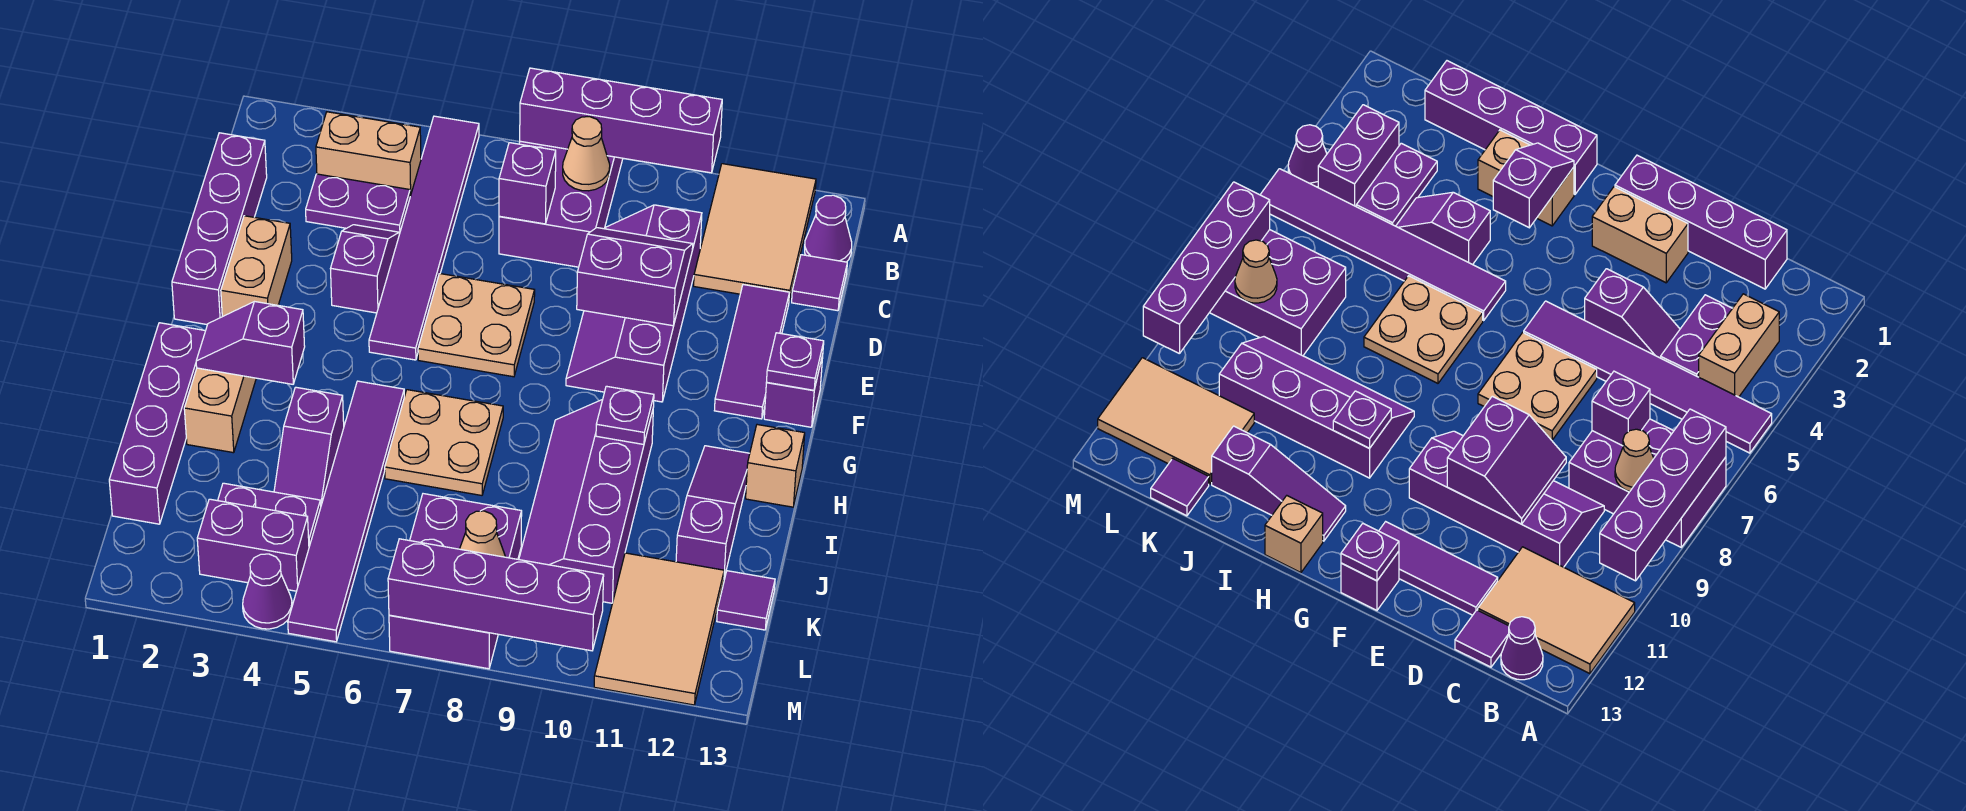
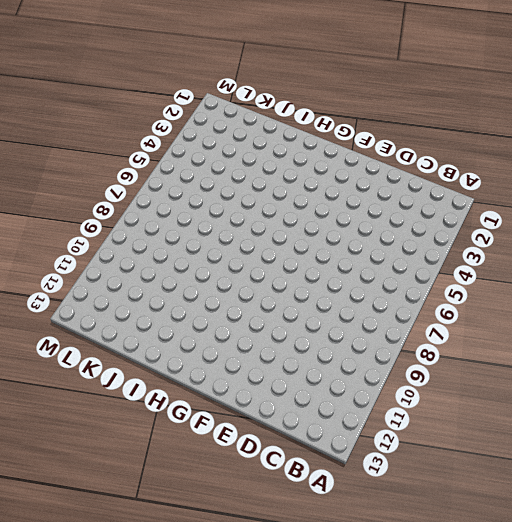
none -> purple tile A5:F5 level 1
none -> purple brick A7:C8 level 1
none -> tan tile A11:C12 level 1
none -> tan brick B3:B4 level 1

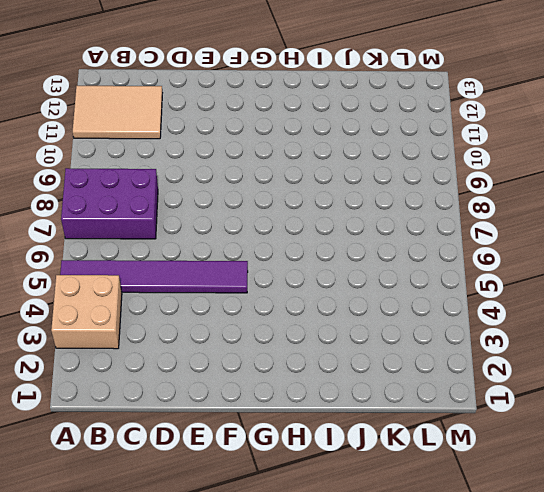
tan brick A3:B4 level 1 -> tan brick B3:B4 level 1
none -> purple cone B13 level 1
none -> purple brick C1:F1 level 1
none -> purple plate C3:C4 level 1
none -> purple slope C9:F10 level 1 top 10

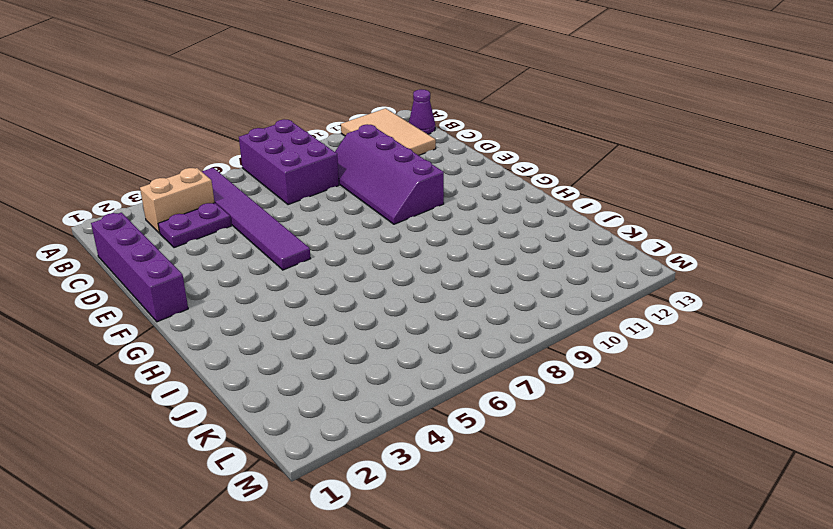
none -> purple tile C13 level 1
none -> purple slope D4:E4 level 1 top E
none -> purple tile D12:F12 level 1
none -> tan brick E2:F2 level 1

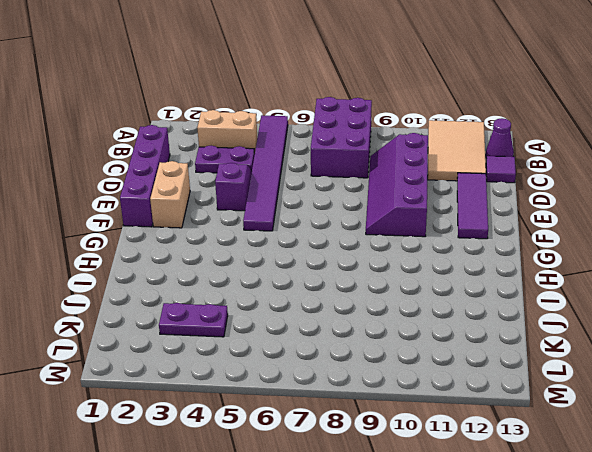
none -> tan plate E6:F7 level 1
none -> purple brick F13 level 1
none -> purple brick H1:K1 level 1
none -> tan brick H2:I2 level 1

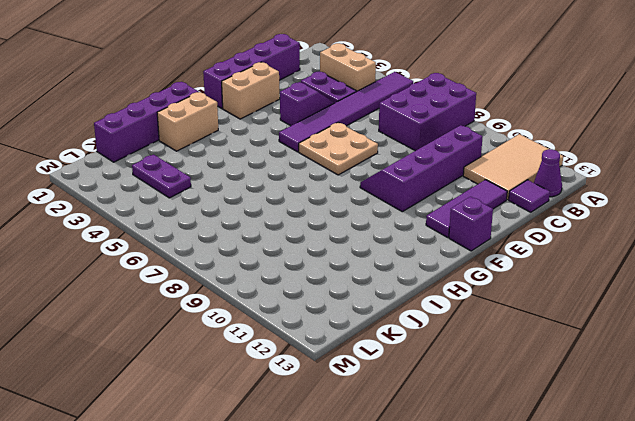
none -> purple tile H5:M5 level 1
none -> tan plate H6:I7 level 1
none -> purple slope H9:K10 level 1 top 10
none -> purple slope H12:J12 level 1 top J

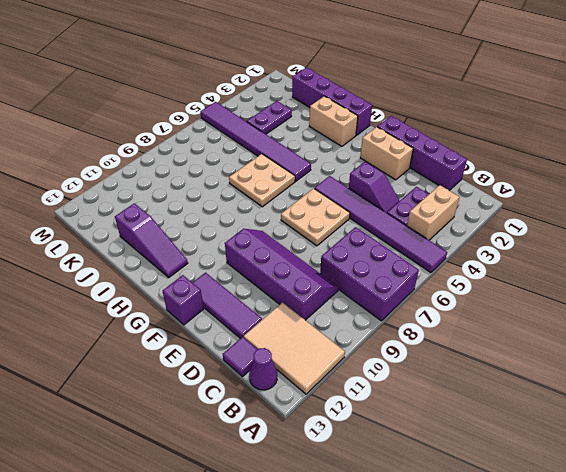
none -> purple slope H9:K10 level 1 top 10
none -> tan brick H13 level 1
none -> purple slope I4:J4 level 1 top I
none -> purple brick K7:M8 level 1

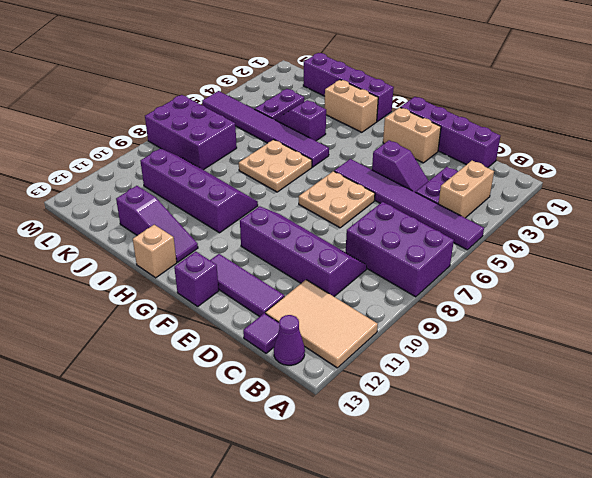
none -> tan tile K11:M12 level 1
none -> purple tile K13 level 1
none -> purple brick L3:L4 level 1
none -> purple cone M4 level 1

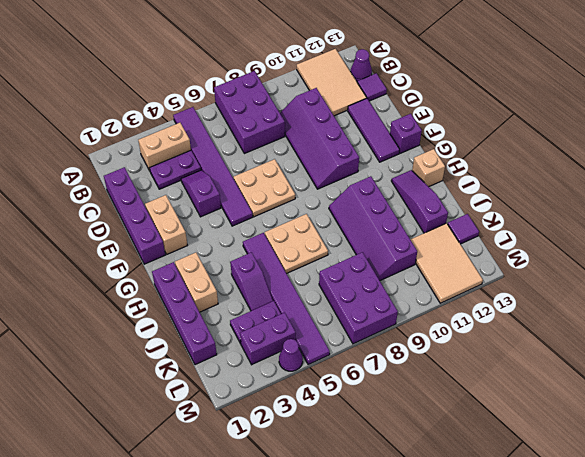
none -> purple brick A7:A10 level 2
none -> tan cone B8 level 2
none -> purple brick C7 level 2
none -> purple slope D9:E10 level 2 top E

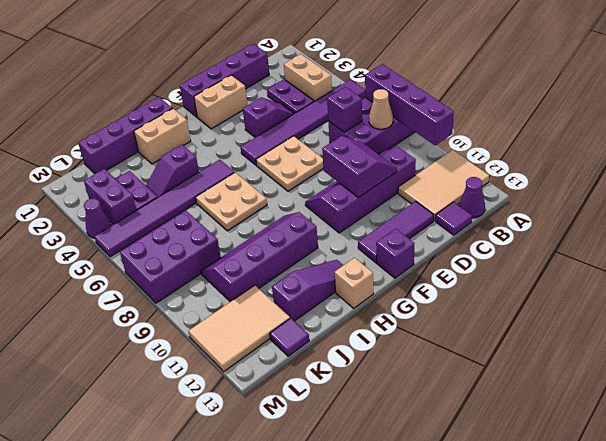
none -> purple plate F13 level 2
none -> purple slope H2:H3 level 2 top 3
none -> purple plate H10 level 2
none -> tan cone L8 level 2

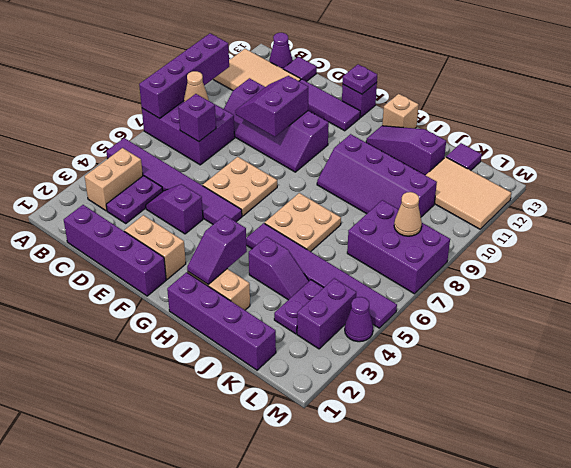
none -> purple plate H10 level 2
none -> purple brick M7:M10 level 2

